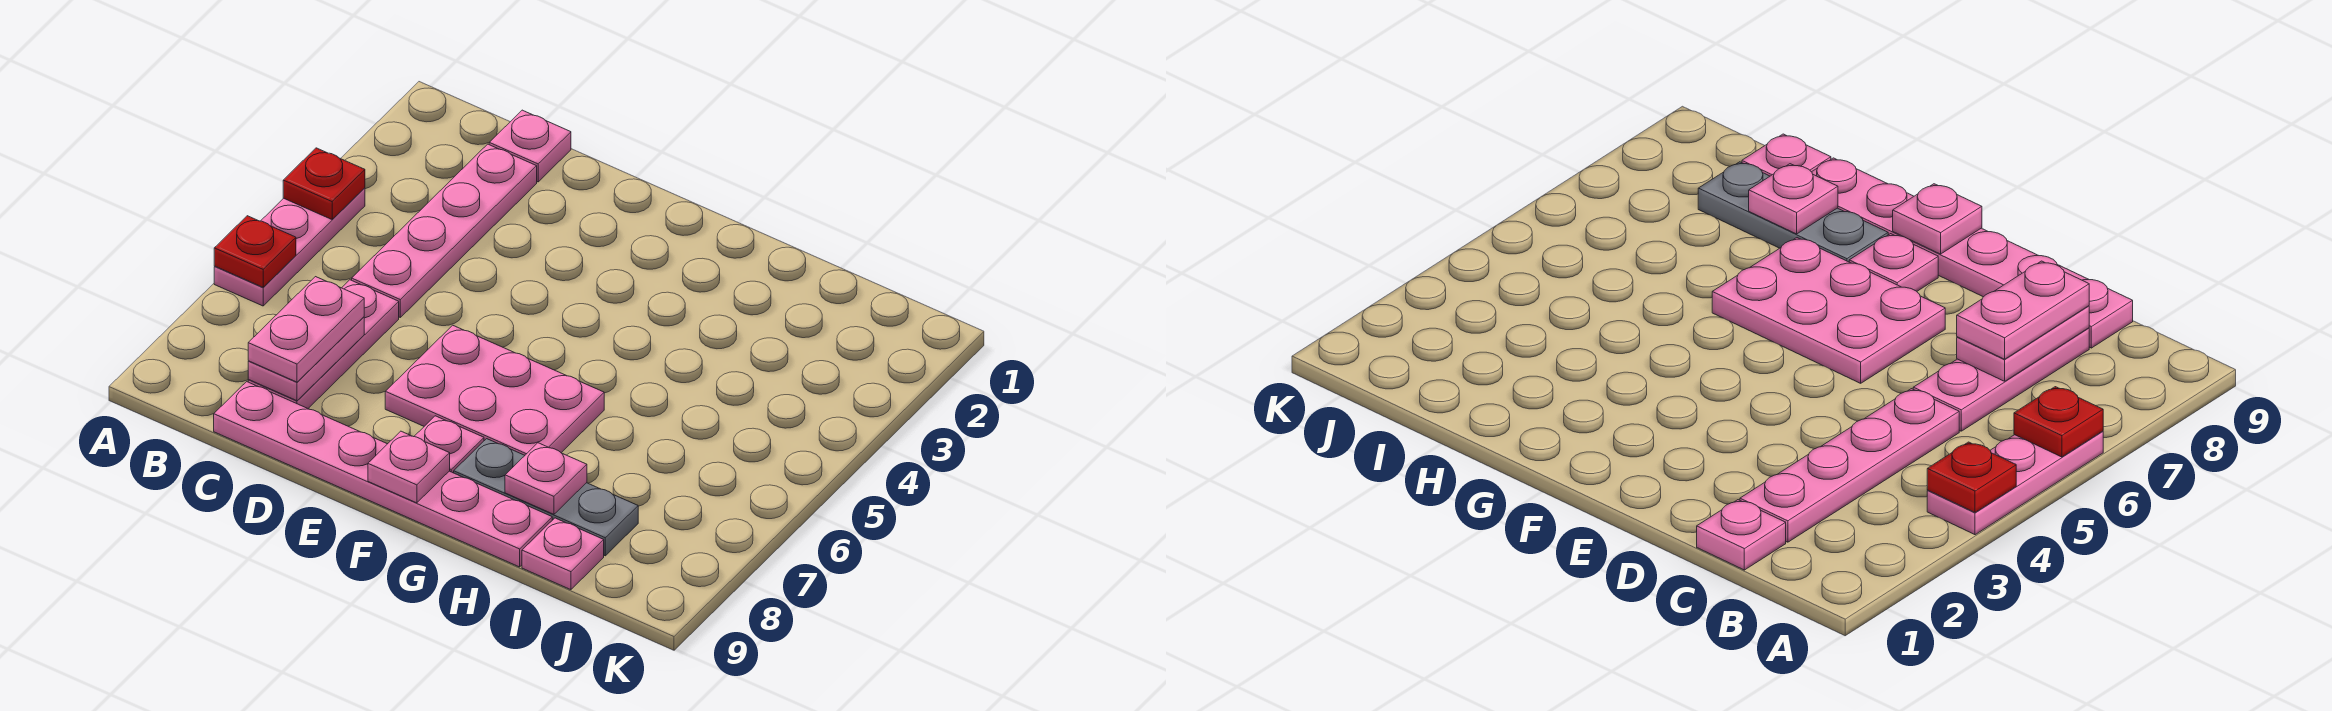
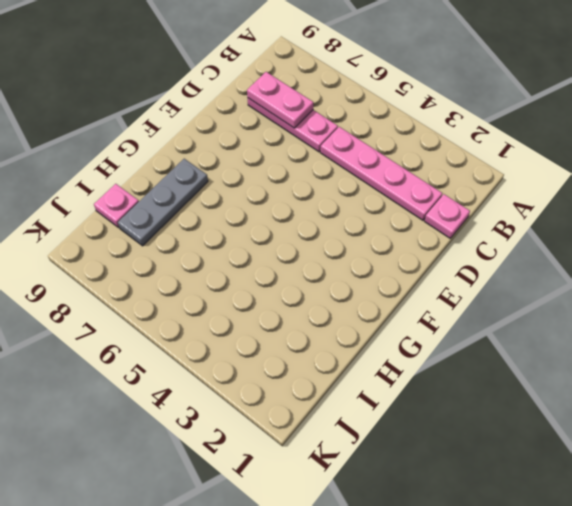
none -> pink plate A4:A6 level 1
none -> pink plate C9:H9 level 1
none -> pink plate E6:G7 level 1

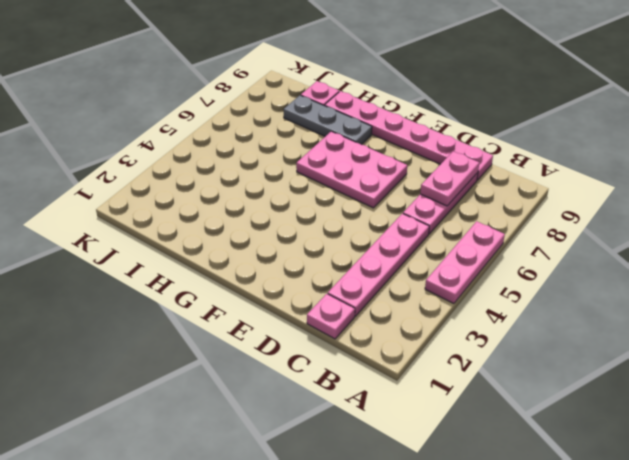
none -> pink plate F8 level 1
none -> red plate A4 level 2
none -> red plate A6 level 2

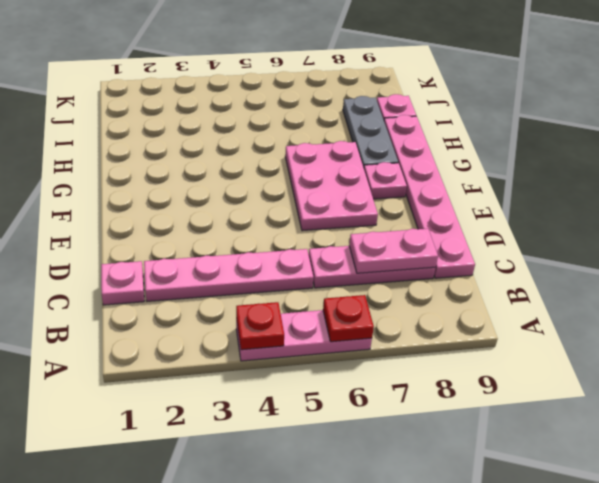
none -> pink plate F9 level 2
none -> pink plate H8 level 2
none -> pink plate C7:C8 level 3

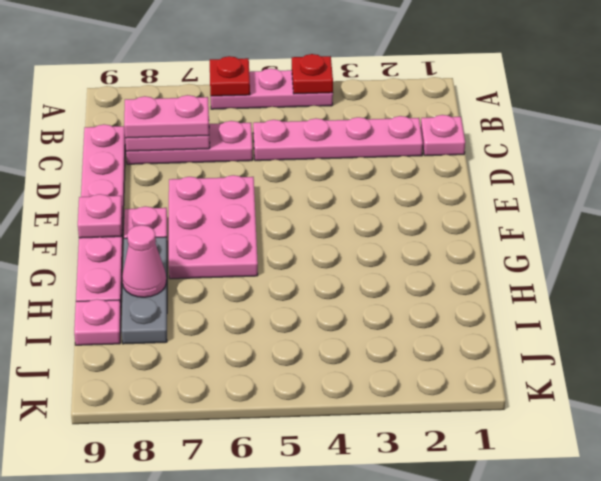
pink cone H8 level 2 -> pink plate H8 level 2

